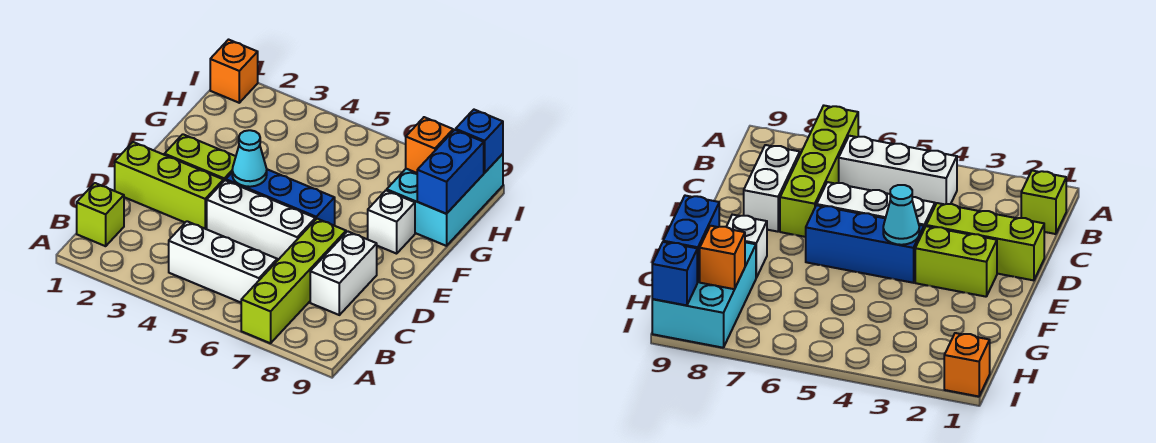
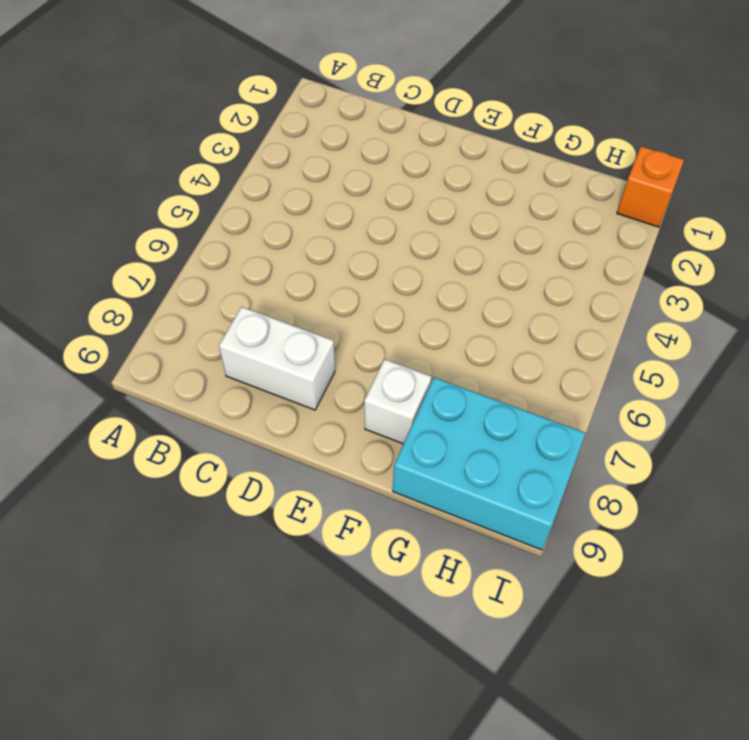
none -> lime brick A7:D7 level 1
none -> lime brick B1 level 1
none -> white brick B4:B6 level 1

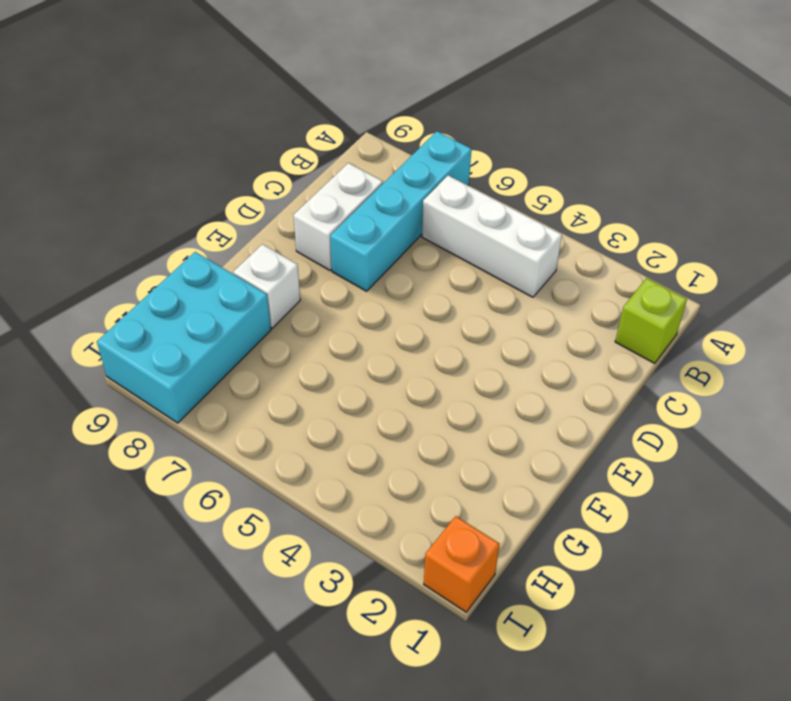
cyan brick A7:D7 level 1 -> lime brick A7:D7 level 1
none -> lime brick D1:D3 level 1
none -> white brick D4:D6 level 1
none -> lime brick E2:E3 level 1

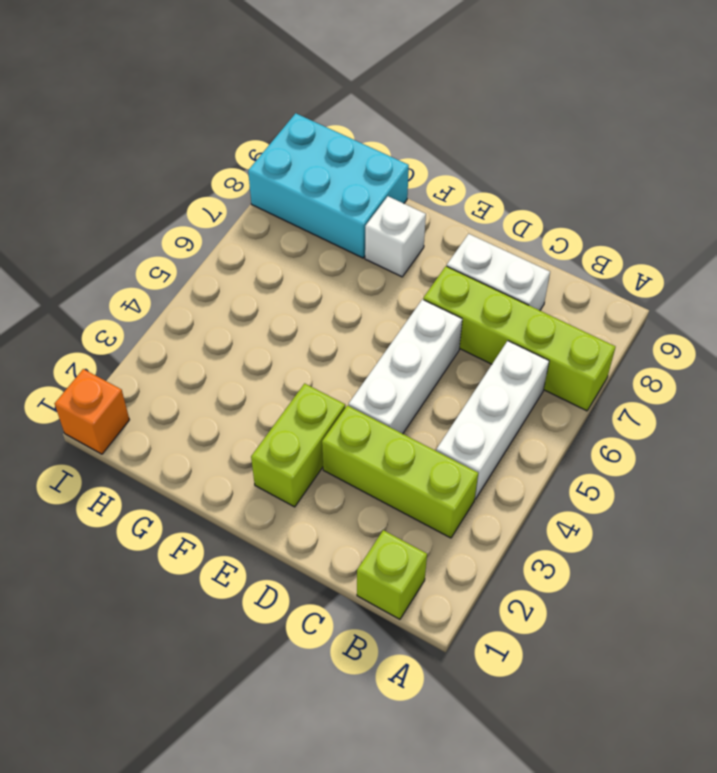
lime brick B3:D3 level 1 -> lime brick D1:D3 level 1
none -> blue brick E4:E6 level 1
none -> cyan cone E4 level 2
none -> blue brick G9:H9 level 2

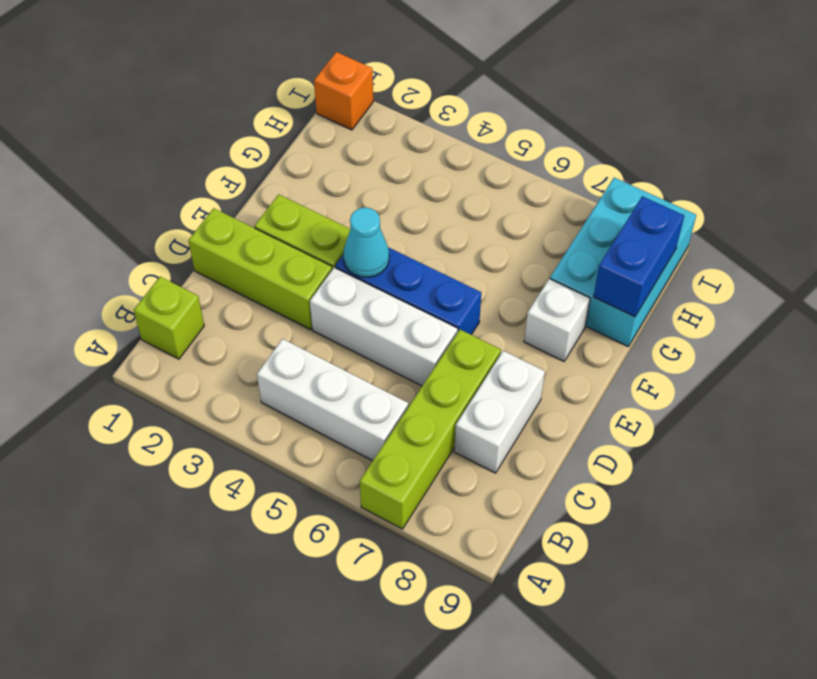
none -> orange brick H8 level 2
none -> blue brick I9 level 2

